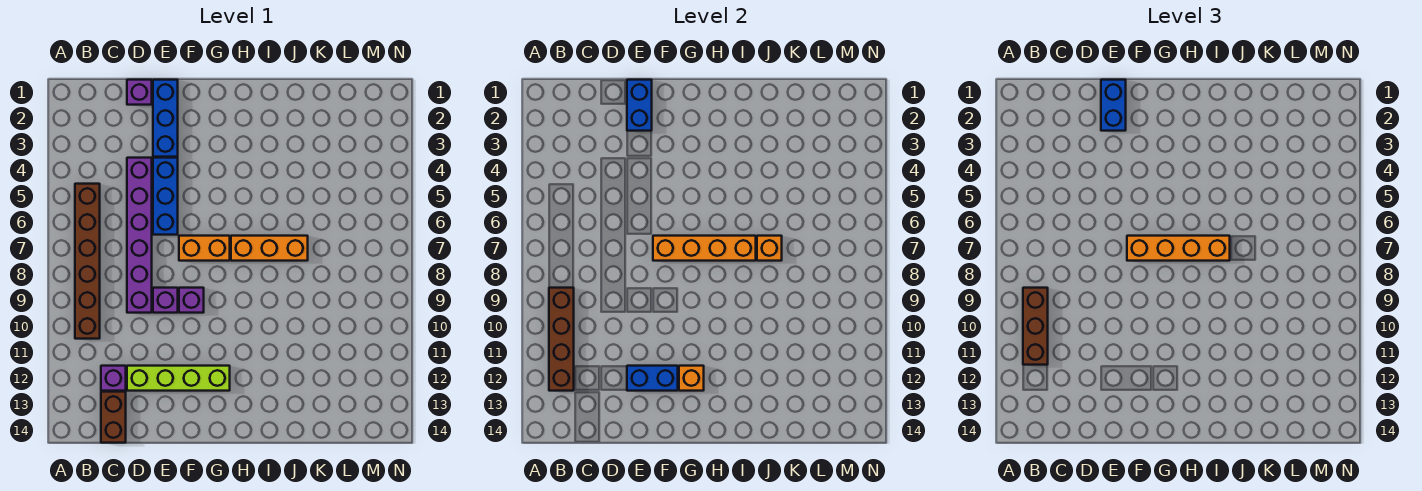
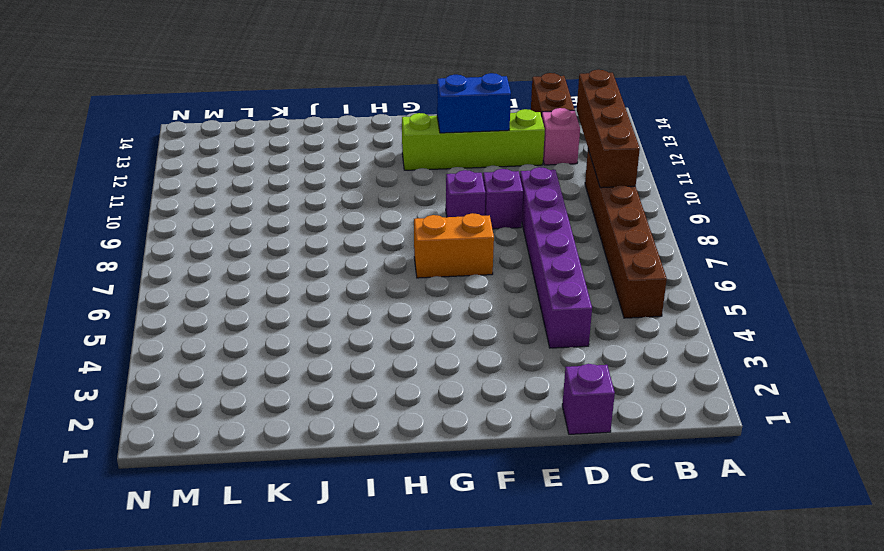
pink brick C12 level 1 -> purple brick C12 level 1
none -> blue brick E1:E3 level 1
none -> blue brick E4:E6 level 1
none -> orange brick H7:J7 level 1

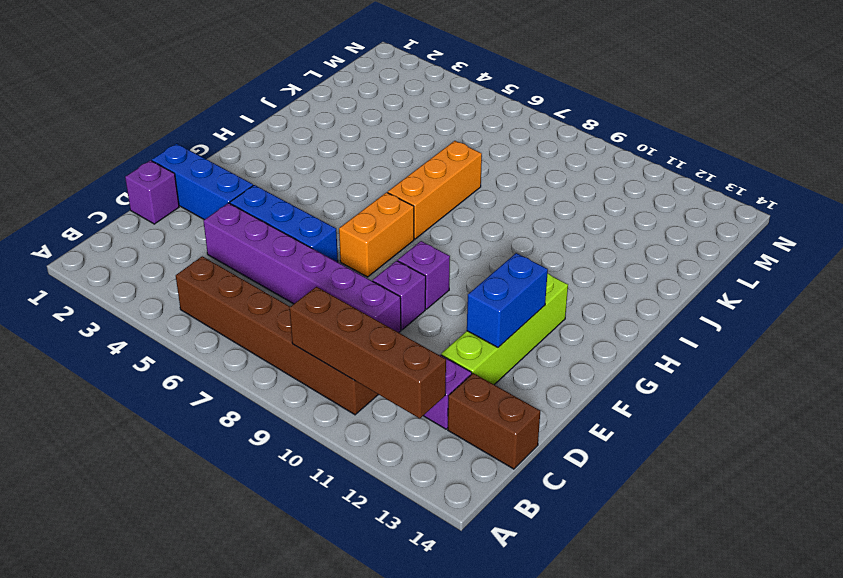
none -> blue brick E1:E2 level 2
none -> orange brick F7:I7 level 2
none -> orange brick G12 level 2

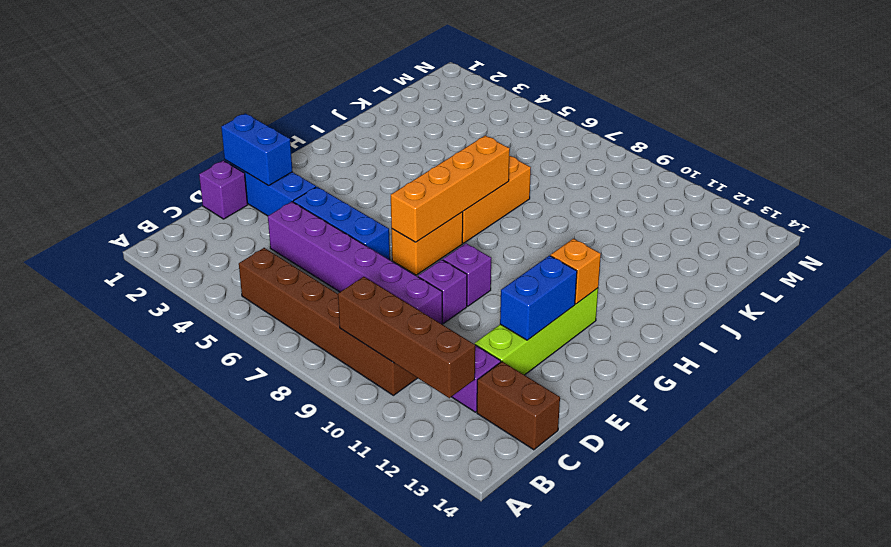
none -> orange brick J7 level 2
none -> brown brick B9:B11 level 3
none -> blue brick E1:E2 level 3

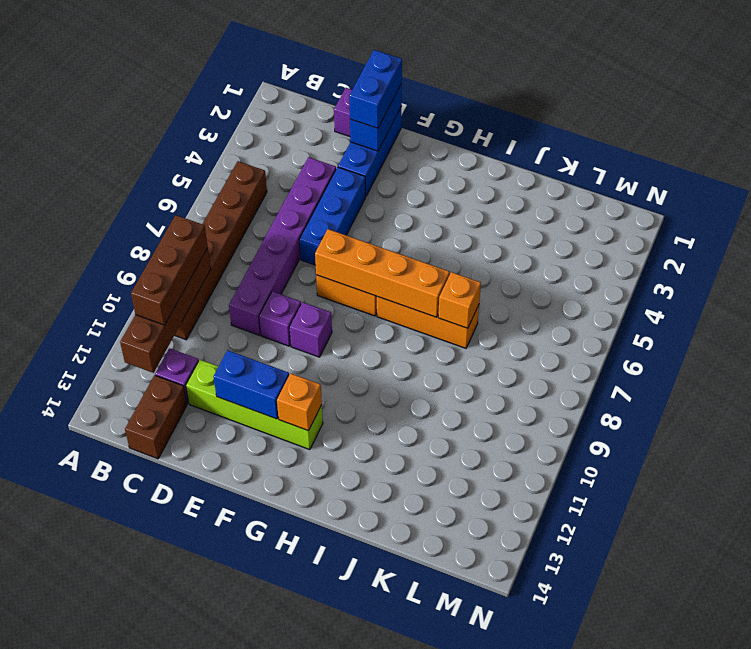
none -> orange brick F7:I7 level 3

